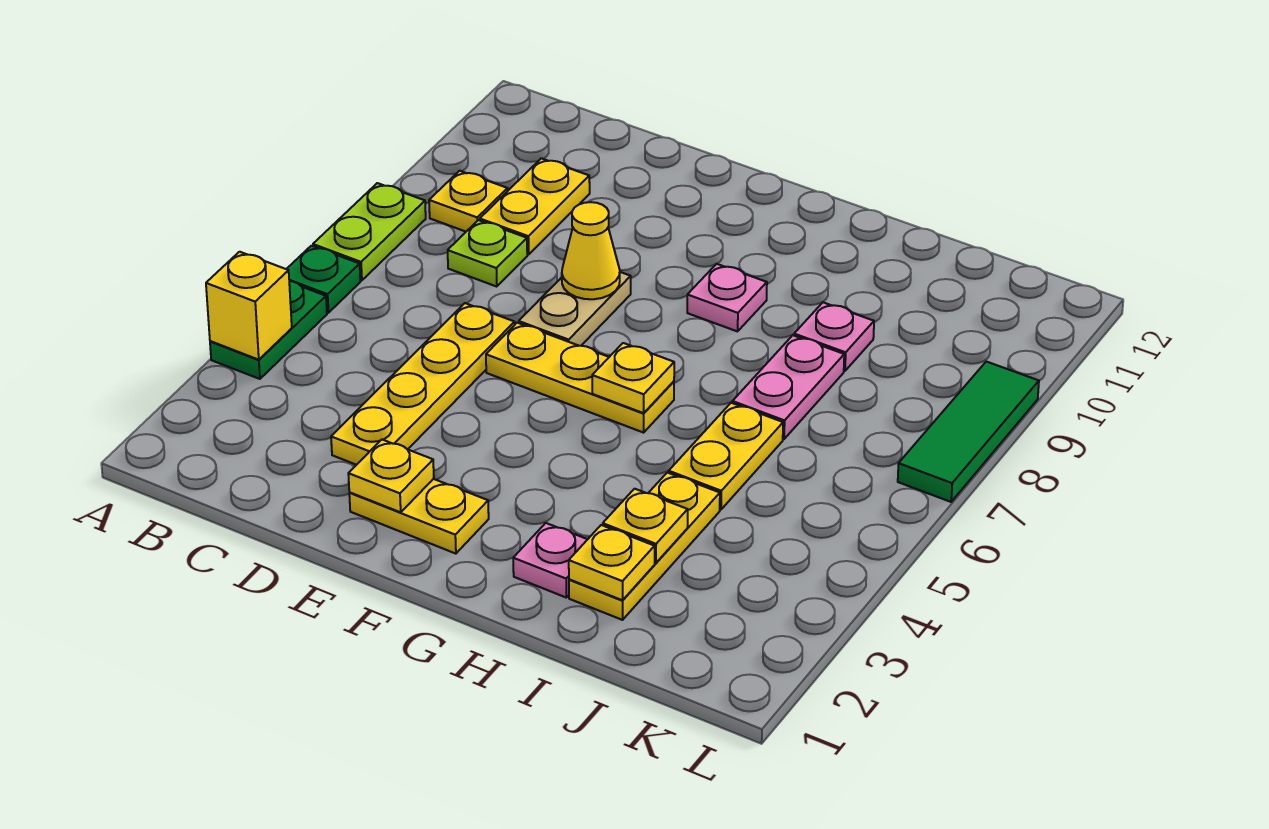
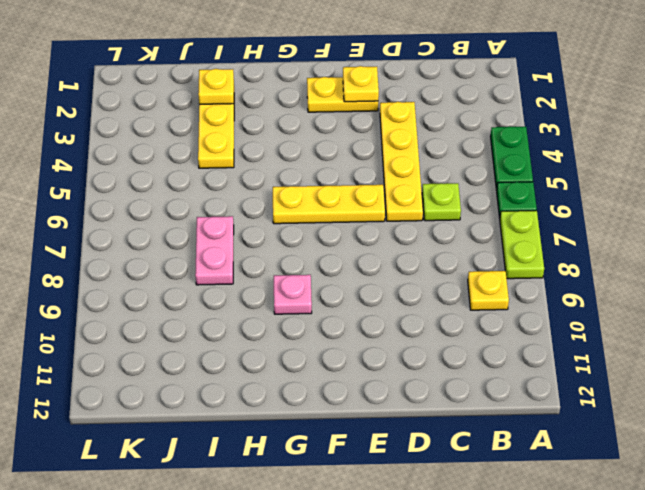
lime plate C6 level 1 -> lime plate C8 level 1
none -> yellow plate C9:C10 level 1
none -> tan plate E7:E8 level 1
none -> pink plate H2 level 1

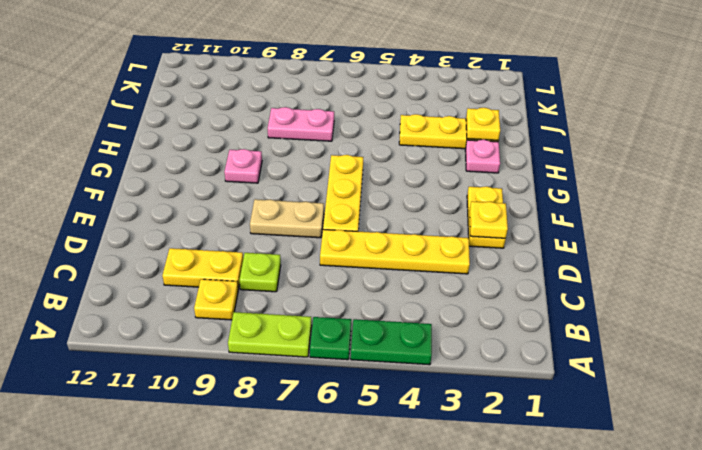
none -> yellow plate I5:I6 level 1
none -> pink plate I9 level 1
none -> green tile L7:L9 level 1

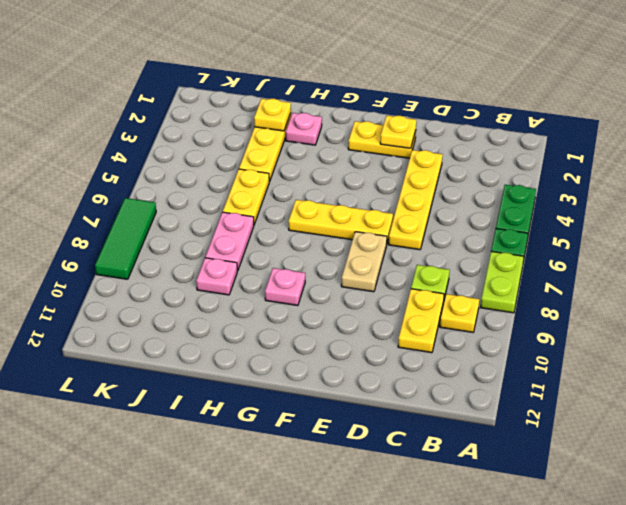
none -> yellow brick A4 level 2
none -> yellow cone E8 level 2
none -> yellow plate G6 level 2

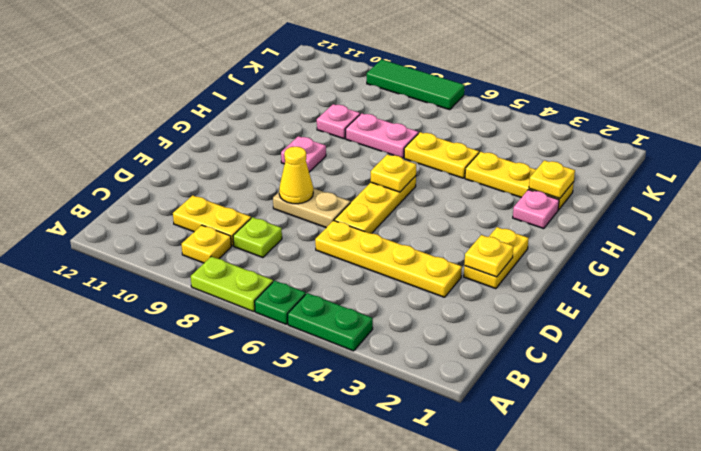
none -> yellow brick A4 level 2
none -> yellow plate I3 level 2

